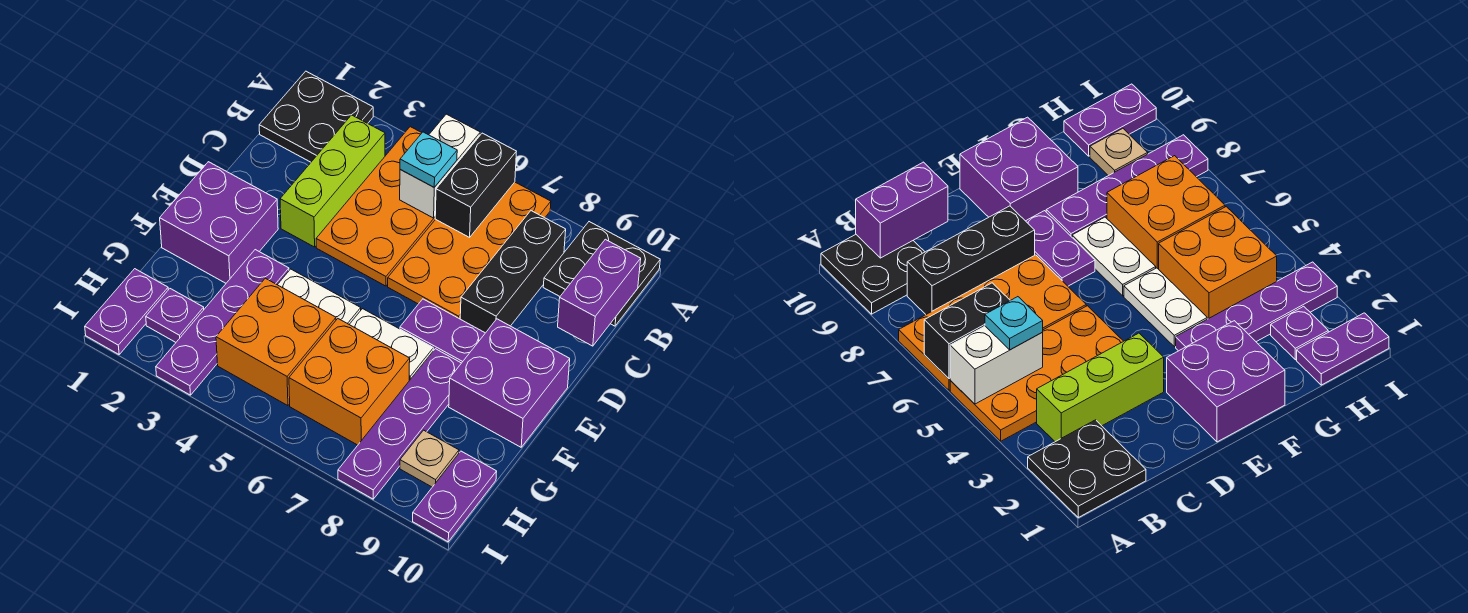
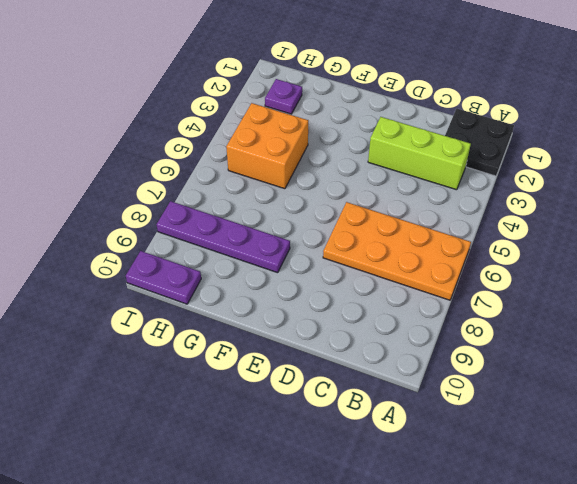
none -> orange plate A4:D5 level 1
none -> black plate A9:B10 level 1
none -> black brick B8:D8 level 1

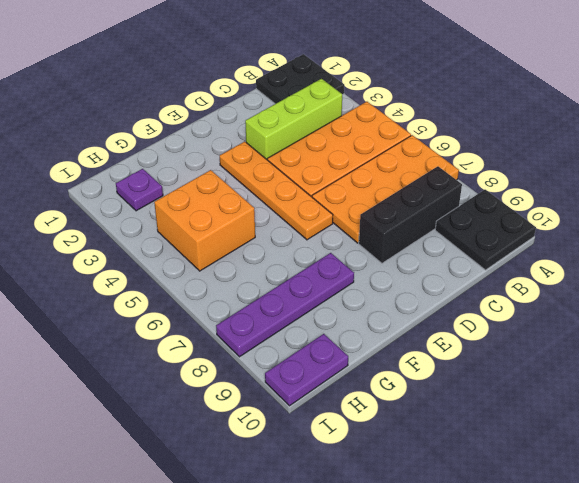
orange plate E3:E6 level 1 -> none
none -> purple brick E1:F2 level 1
none -> purple plate E7:E8 level 1
none -> purple brick E9:F10 level 1

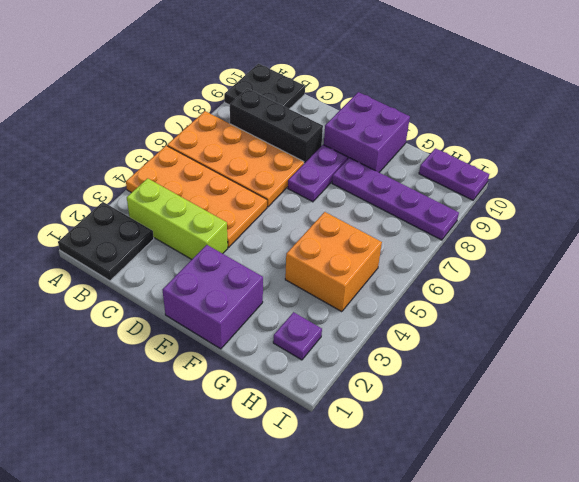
none -> purple plate F3:I3 level 1
none -> white plate F4:F5 level 1
none -> white plate F6:F7 level 1

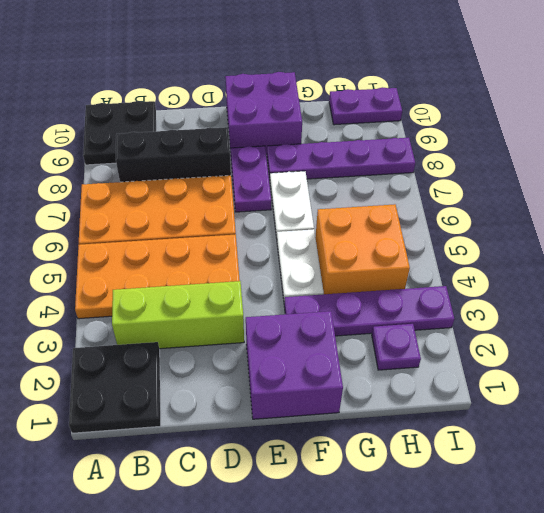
none -> orange brick G6:H7 level 1
none -> purple plate H1:I1 level 1
none -> tan plate H9 level 1

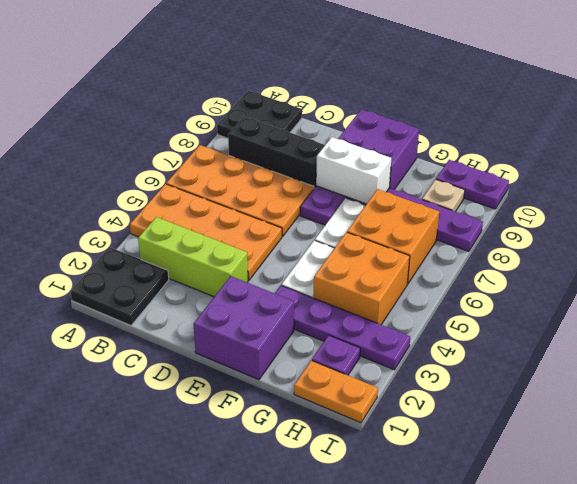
white brick E8:F8 level 2 -> white brick A5:B5 level 2
orange plate H1:I1 level 1 -> purple plate H1:I1 level 1
none -> black brick A6:B6 level 2
none -> purple brick B10:C10 level 2
none -> cyan plate B5 level 3

